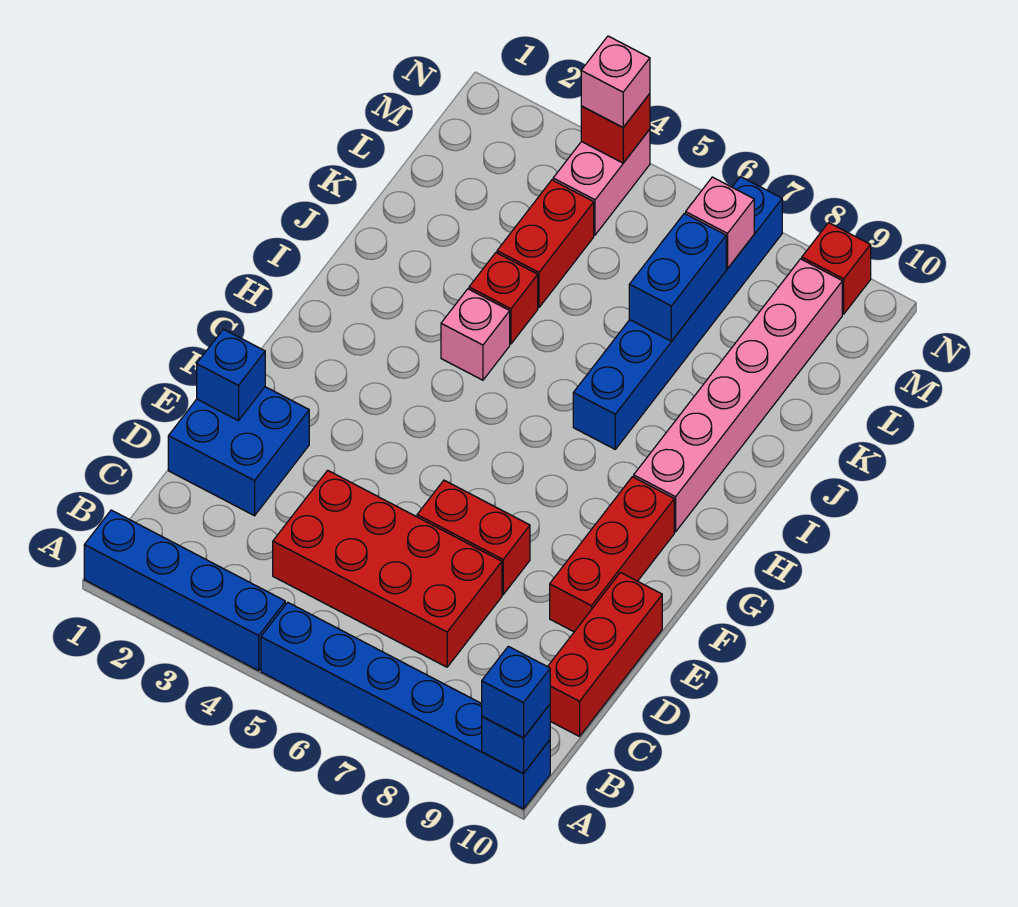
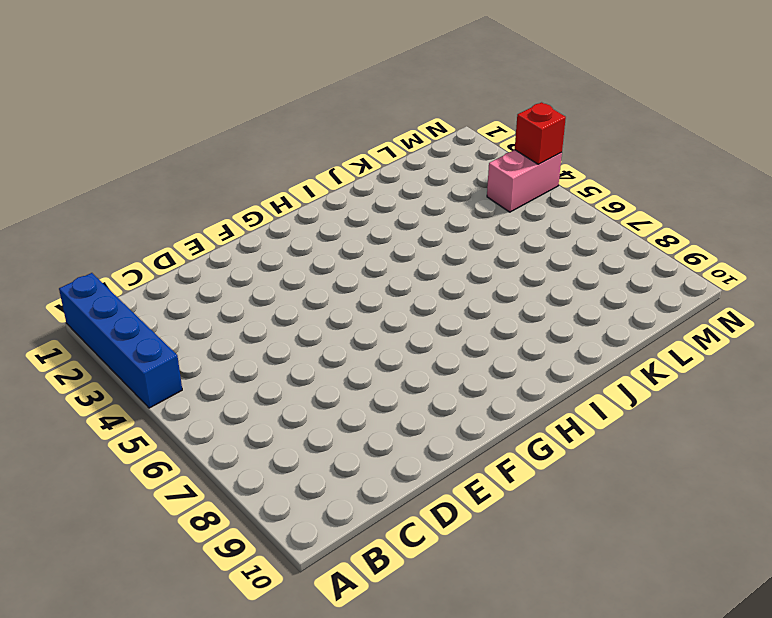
none -> blue brick A5:A10 level 1
none -> red brick C4:D7 level 1
none -> red brick C10:E10 level 1

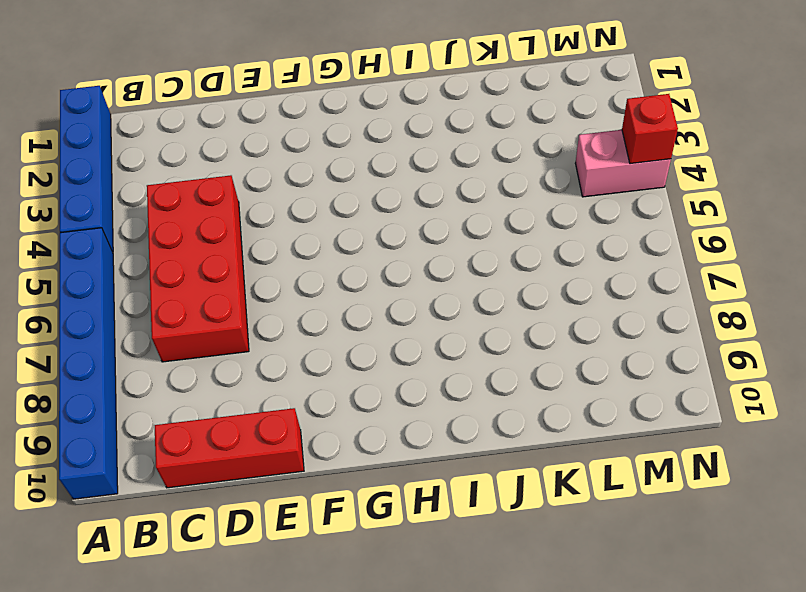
none -> blue brick D1:E2 level 1
none -> red brick E6:E7 level 1
none -> red brick E9:G9 level 1

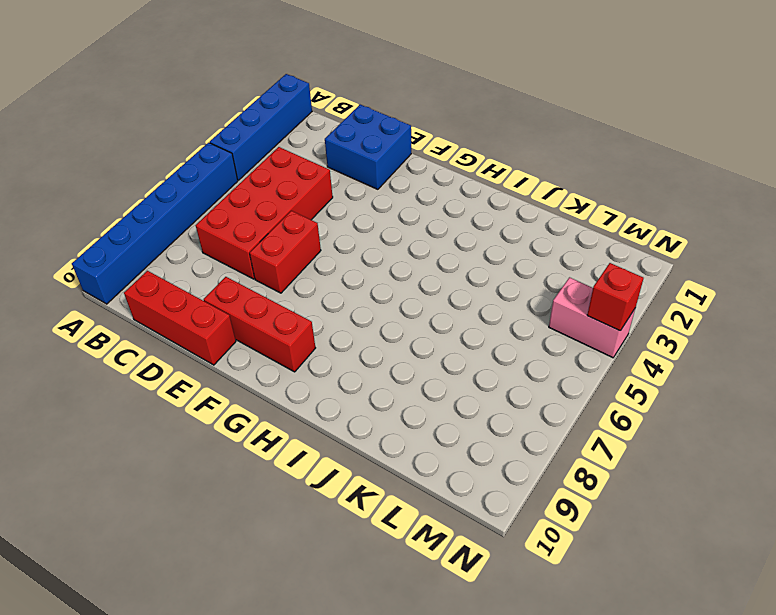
none -> pink brick H9:M9 level 1
none -> pink brick I4 level 1
none -> blue brick I7:N7 level 1

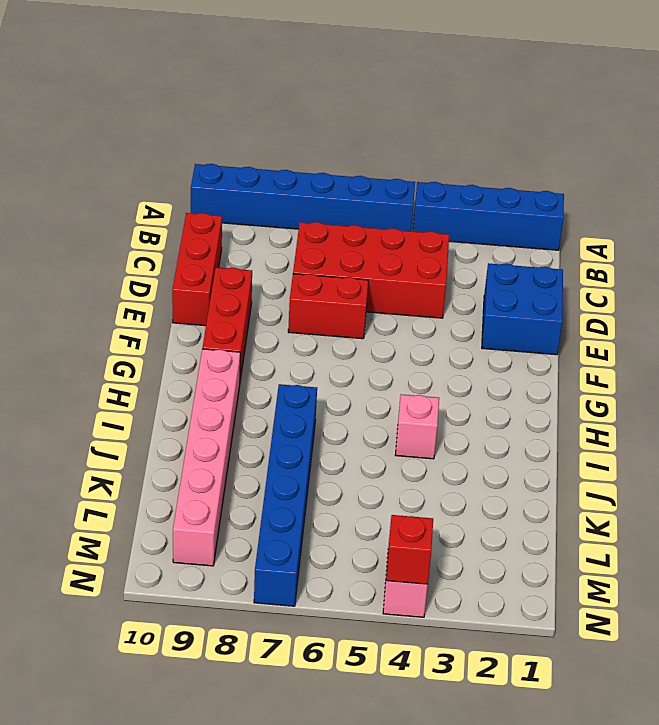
none -> red brick J4 level 1
none -> red brick K4:L4 level 1
none -> red brick N9 level 1

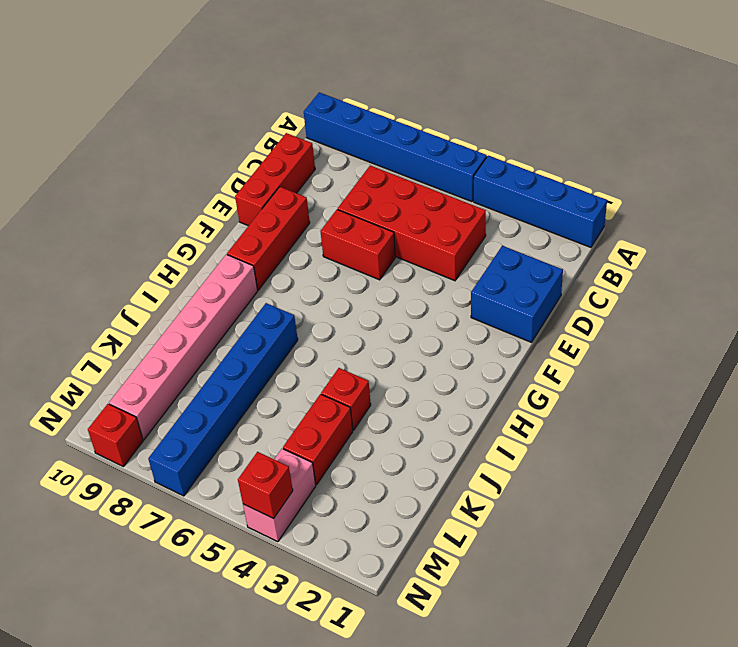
none -> pink brick I4 level 1
none -> blue brick A10 level 2
none -> blue brick E1 level 2

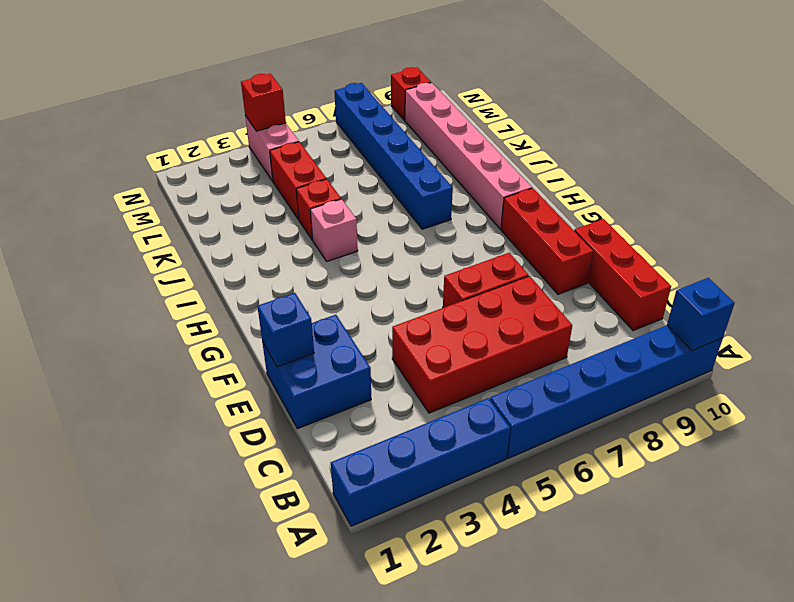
none -> blue brick K7:L7 level 2
none -> pink brick M7 level 2
none -> blue brick A10 level 3

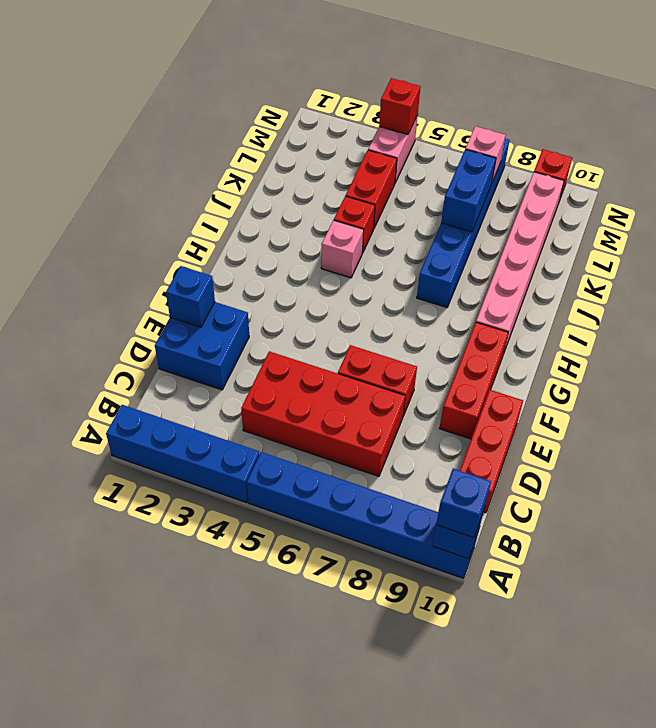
none -> pink brick N4 level 3

